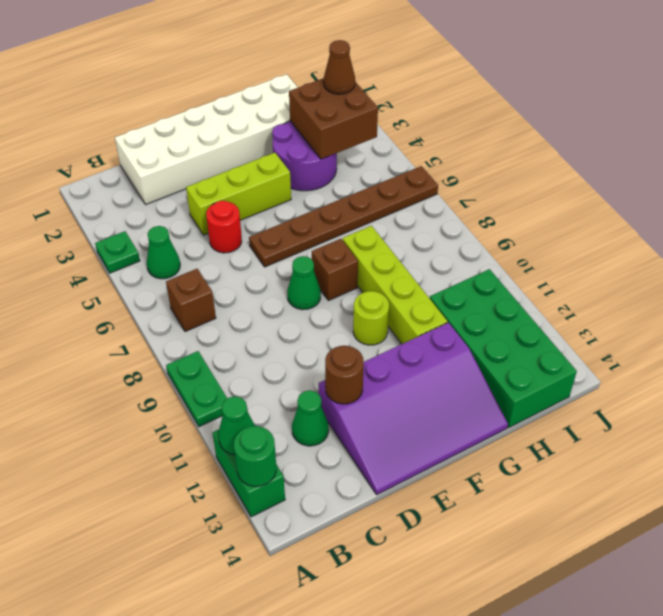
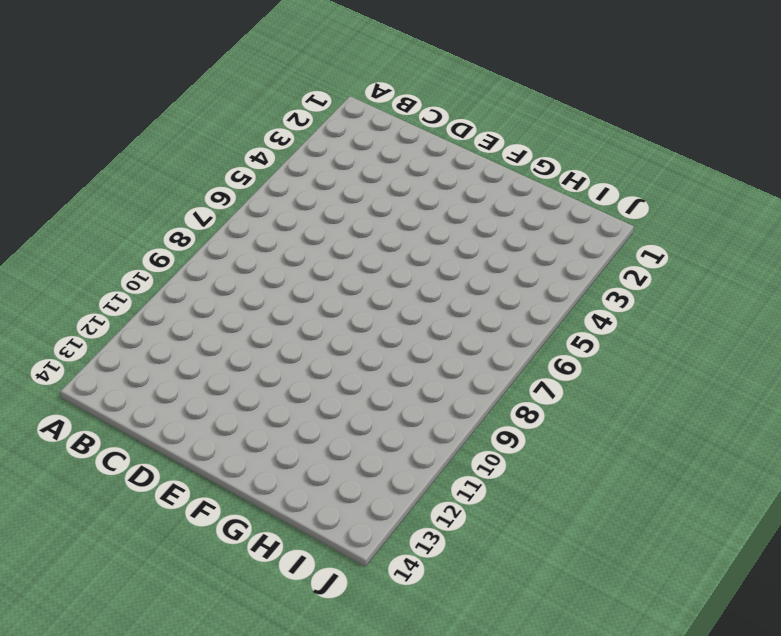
none -> green plate A4 level 1
none -> green plate A9:A10 level 1
none -> green brick A12:A13 level 1

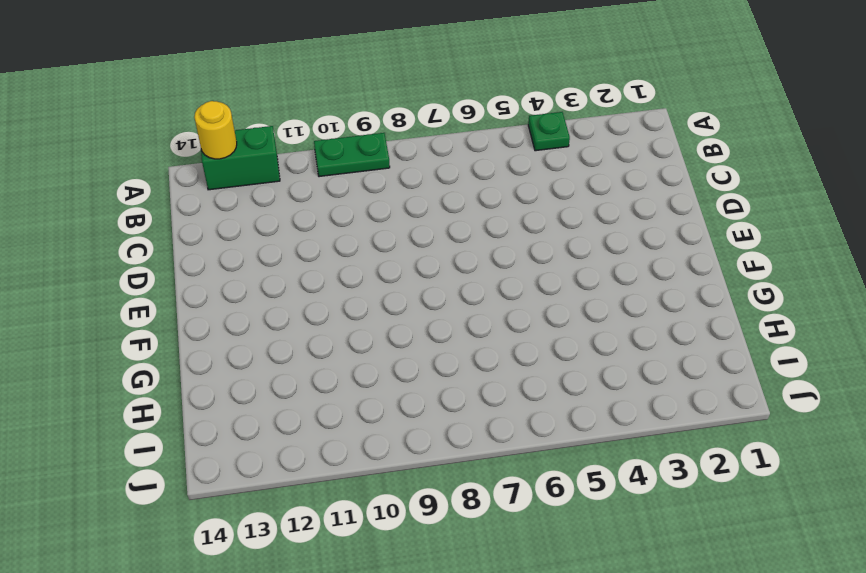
yellow round brick A13 level 2 -> green round brick A13 level 2
none -> green cone B5 level 1
none -> brown brick B7 level 1
none -> white brick C1:H2 level 1

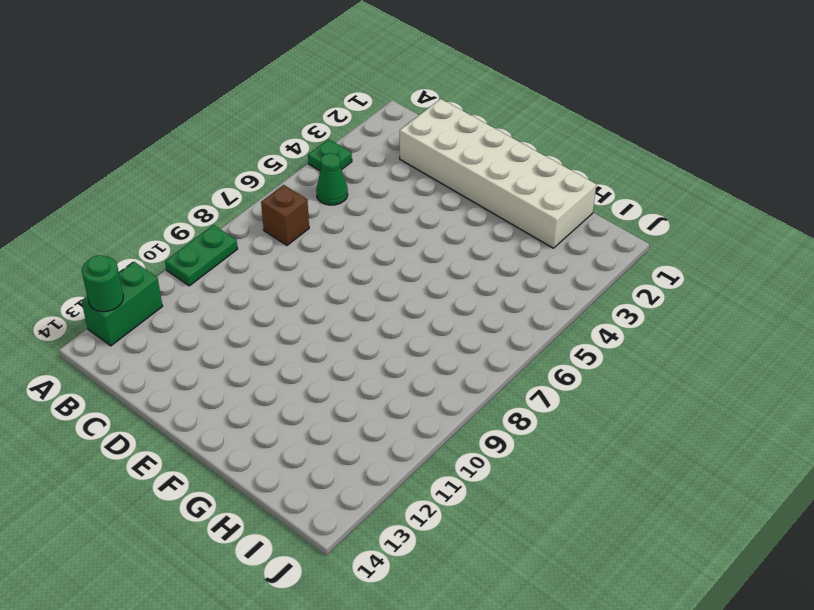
none -> green cone C12 level 1
none -> lime brick D4:F4 level 1
none -> red round brick D5 level 1

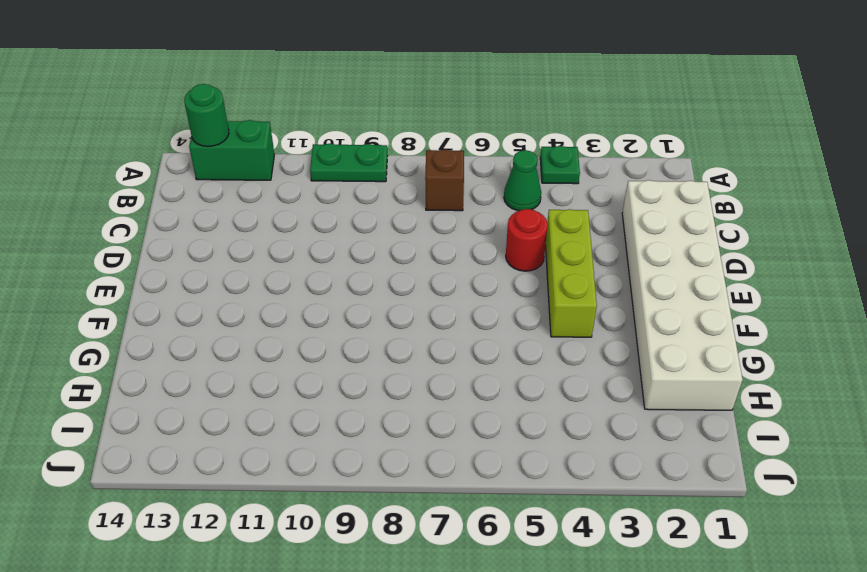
none -> green cone C12 level 1
none -> purple slope D12:G14 level 1 top 12
none -> brown plate E6:J6 level 1

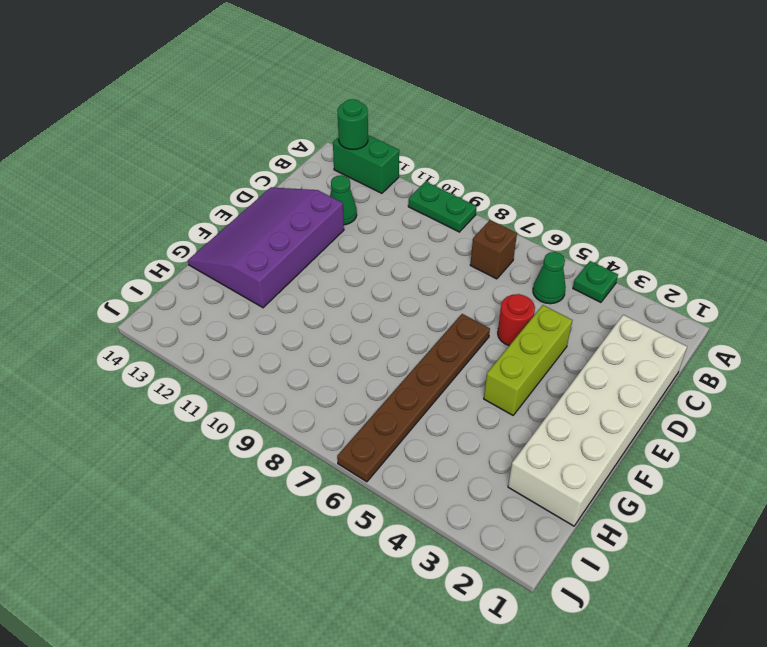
none -> green cone E8 level 1
none -> brown brick F8 level 1
none -> lime round brick F10 level 1

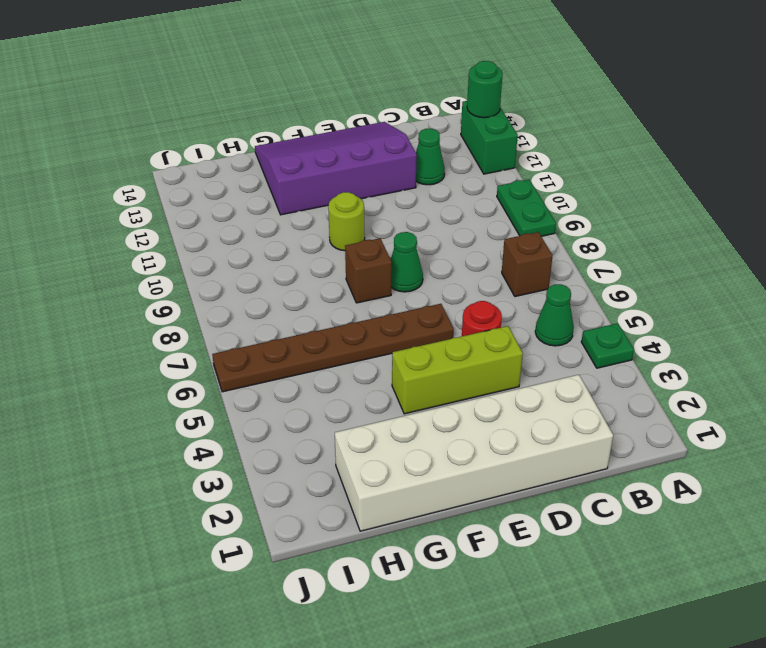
none -> purple round brick G3:H4 level 1
none -> lime brick G8:G11 level 1
none -> green brick H11:I14 level 1

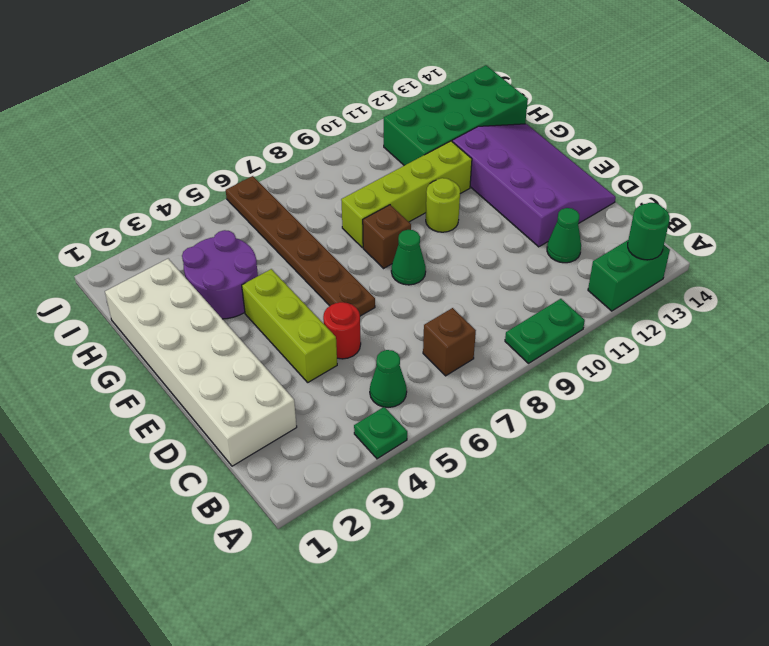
none -> green cone A12 level 2
none -> brown round brick D12 level 2
none -> brown brick H3:I4 level 2

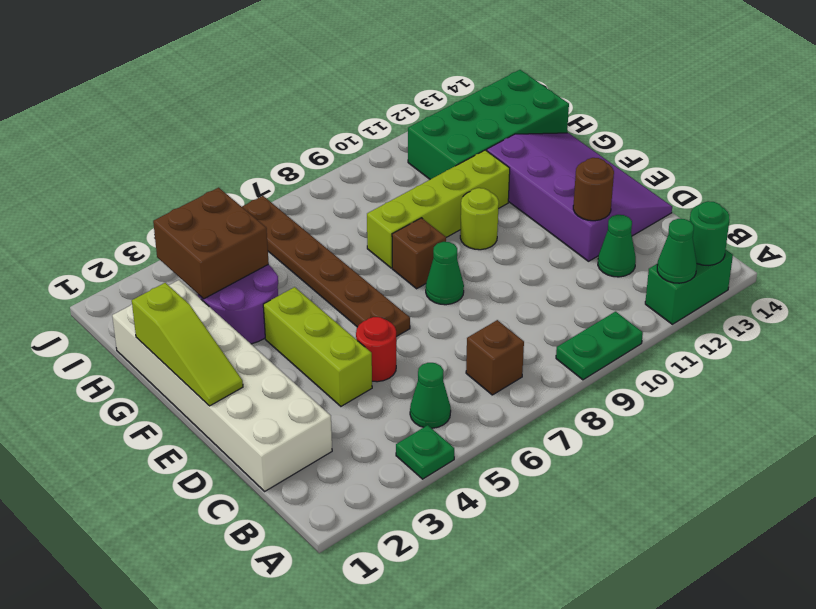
lime slope E1:G1 level 2 top G -> none
none -> brown cone I3 level 3

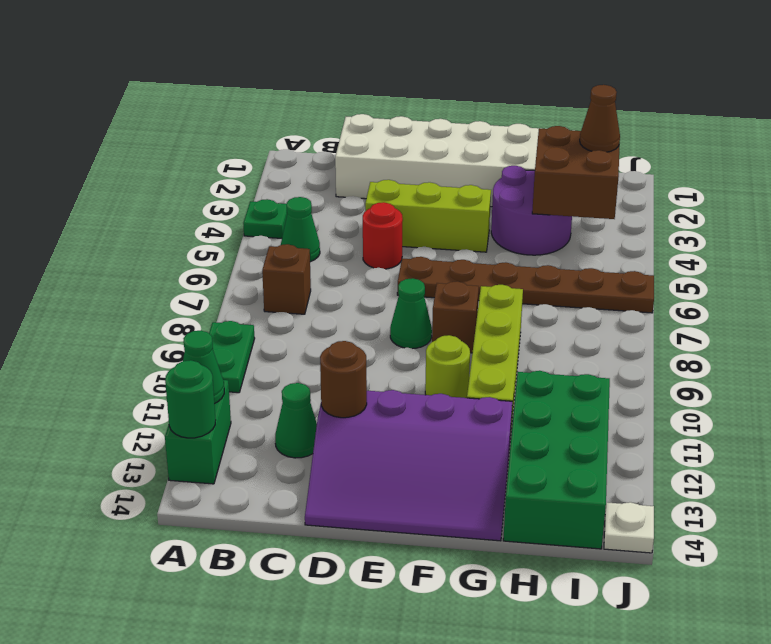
white plate J14 level 1 -> none

